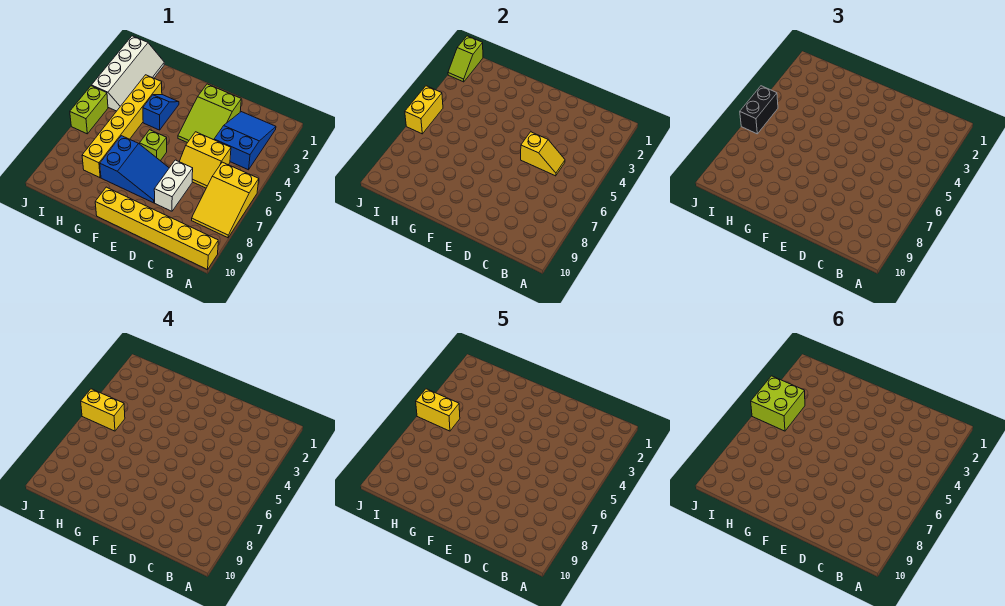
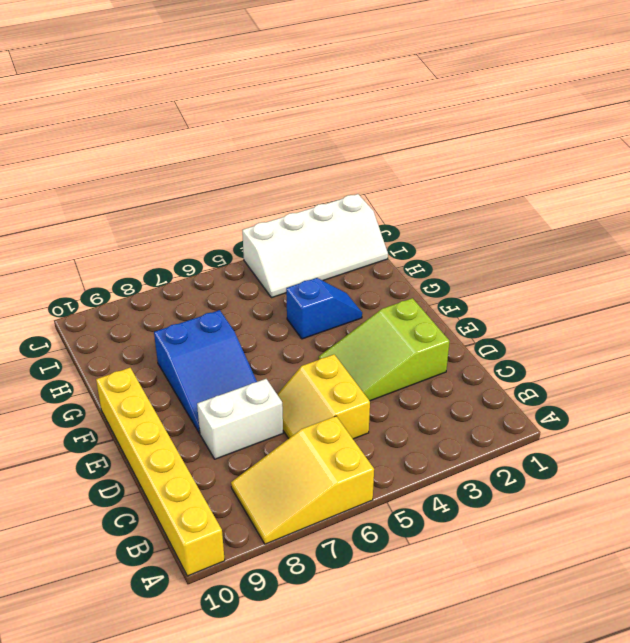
none -> blue slope B2:C4 level 1 top 4
none -> lime brick F6 level 1
none -> yellow brick H3:H8 level 1

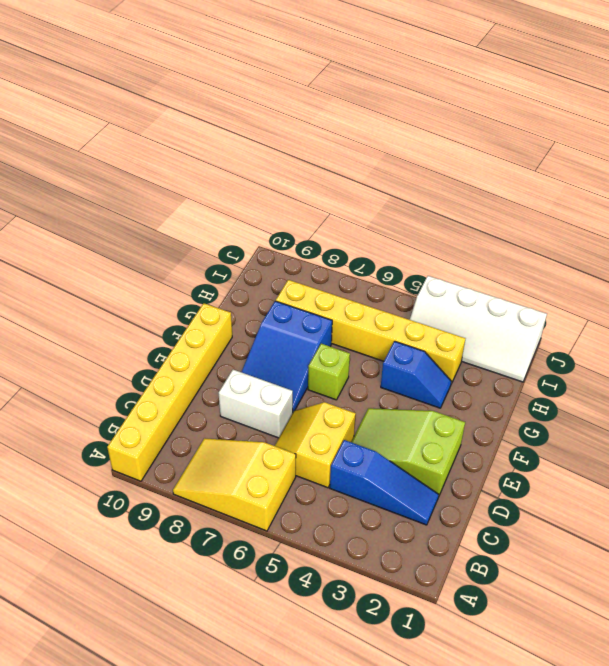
blue slope C2:C4 level 1 top 4 -> blue slope B2:C4 level 1 top 4
none -> lime brick J5:J6 level 1
none -> yellow slope C5:D5 level 2 top D
none -> lime slope J1:J2 level 2 top 1

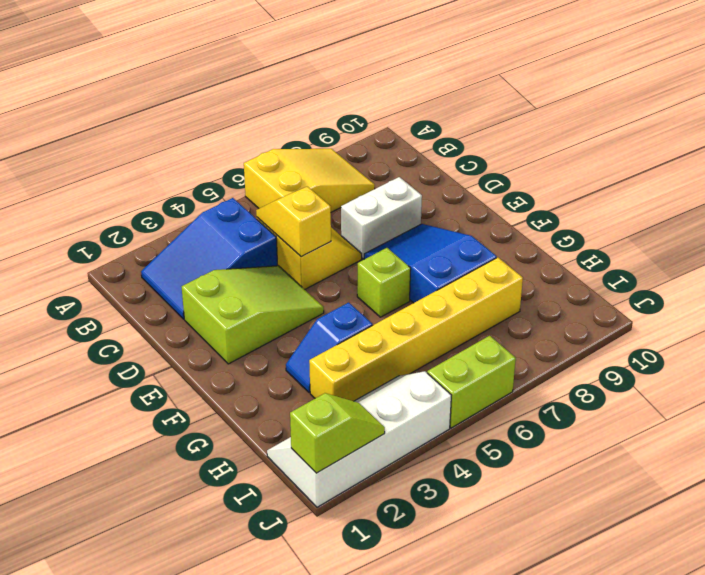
none -> yellow brick A10:F10 level 1
none -> yellow brick J5:J6 level 2
none -> black brick J5:J6 level 3

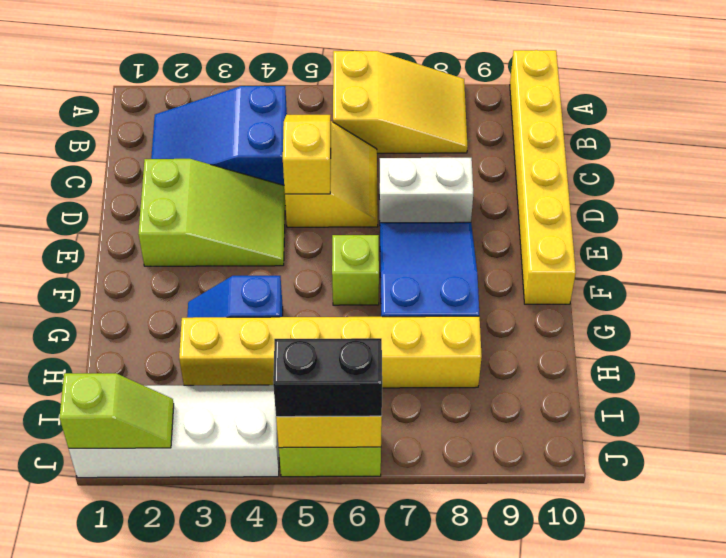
none -> yellow brick I5:J5 level 4
none -> yellow brick I5:J5 level 5
none -> lime brick I4:J5 level 6

